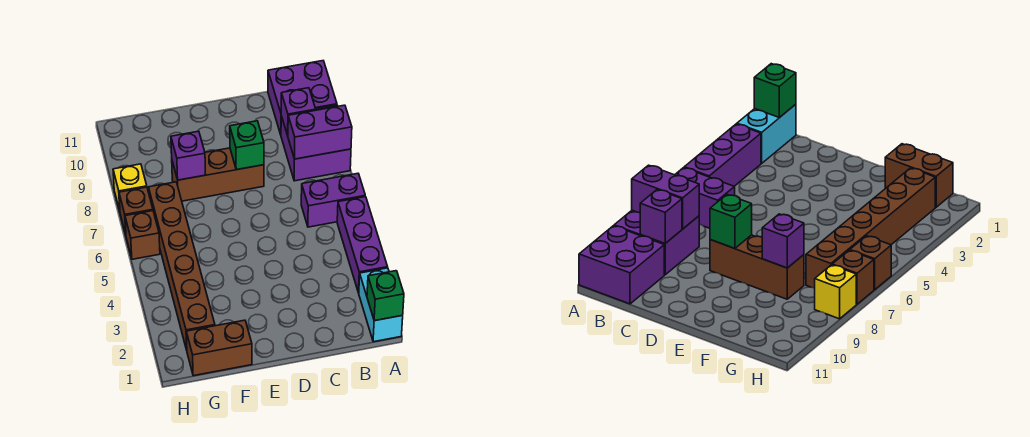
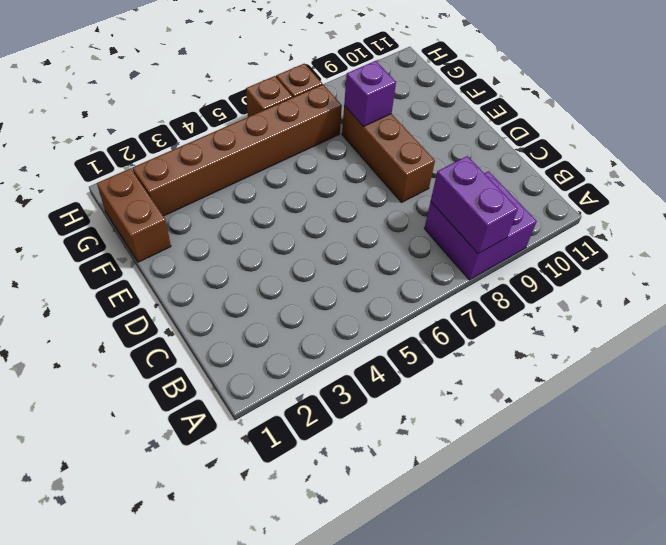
none -> cyan brick A1:A2 level 1
none -> purple brick A3:A5 level 1
none -> purple brick A6:B6 level 1

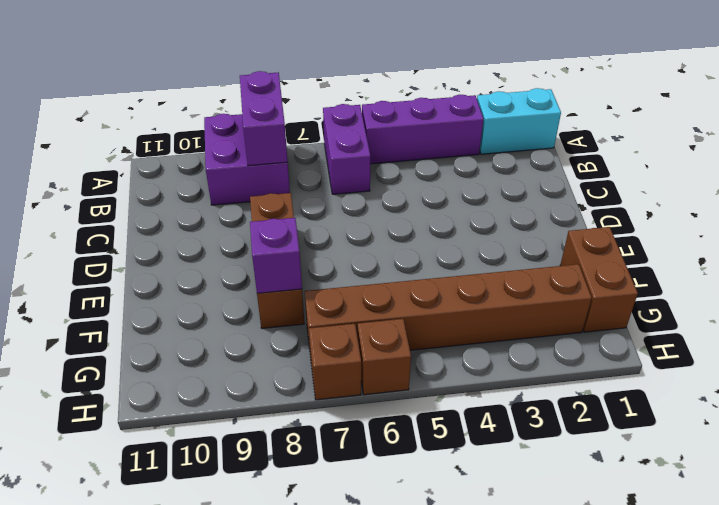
none -> purple brick A10:B11 level 1
none -> yellow brick H8 level 1
none -> green brick A1 level 2

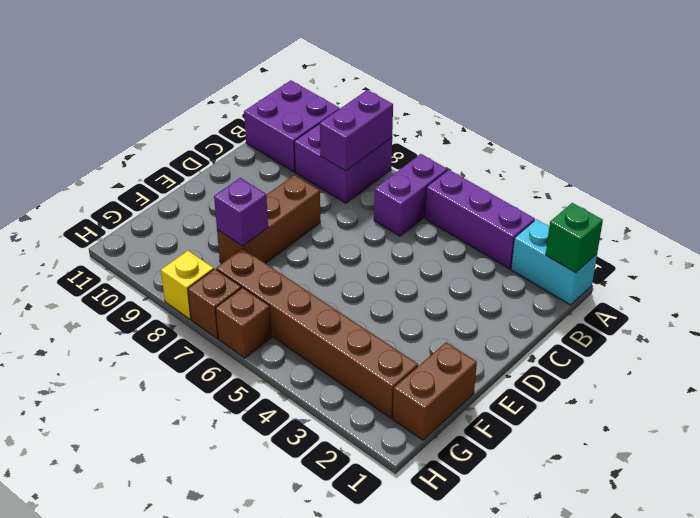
none -> purple brick B9 level 2
none -> green brick D8 level 2

